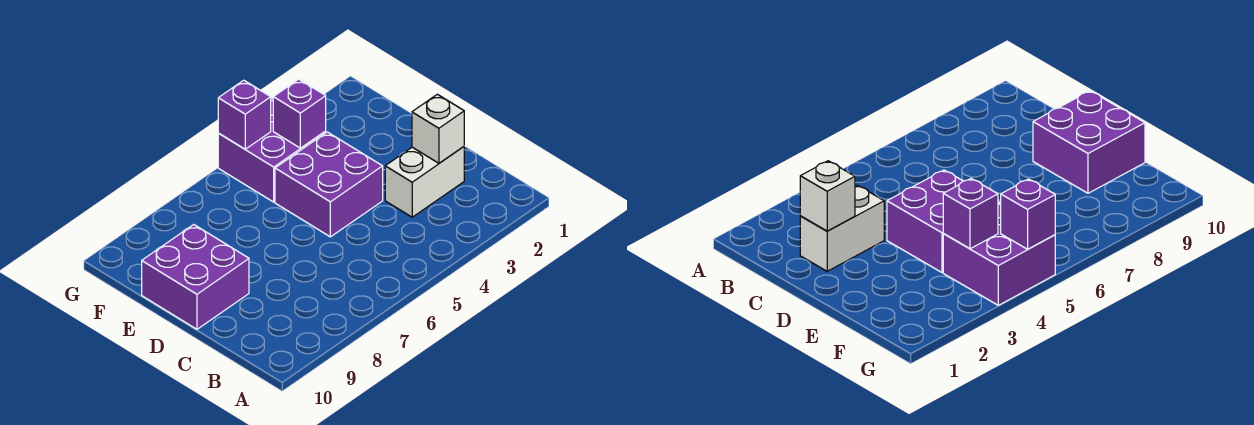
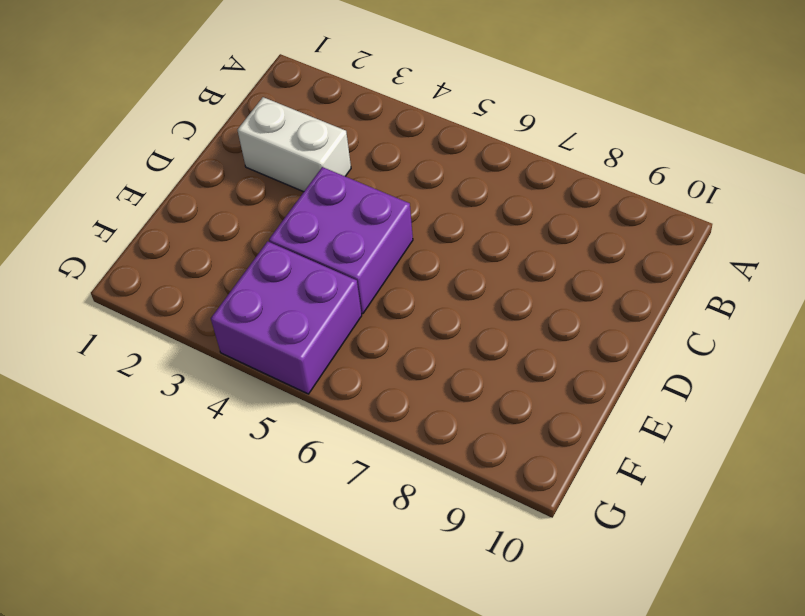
none -> purple brick D9:E10 level 1
none -> white brick C2 level 2

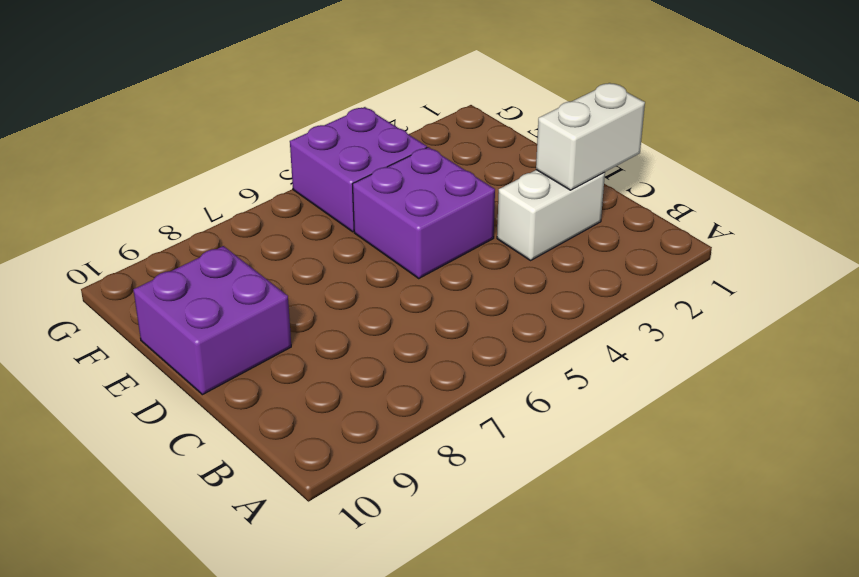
white brick C1:C2 level 2 -> white brick C2 level 2
none -> purple brick F4 level 2
none -> purple brick G5 level 2

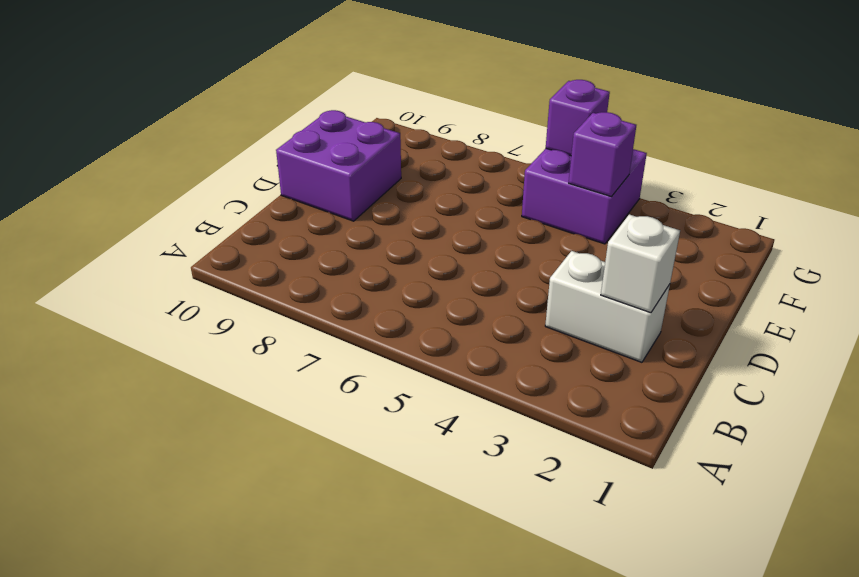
none -> purple brick D4:E5 level 1

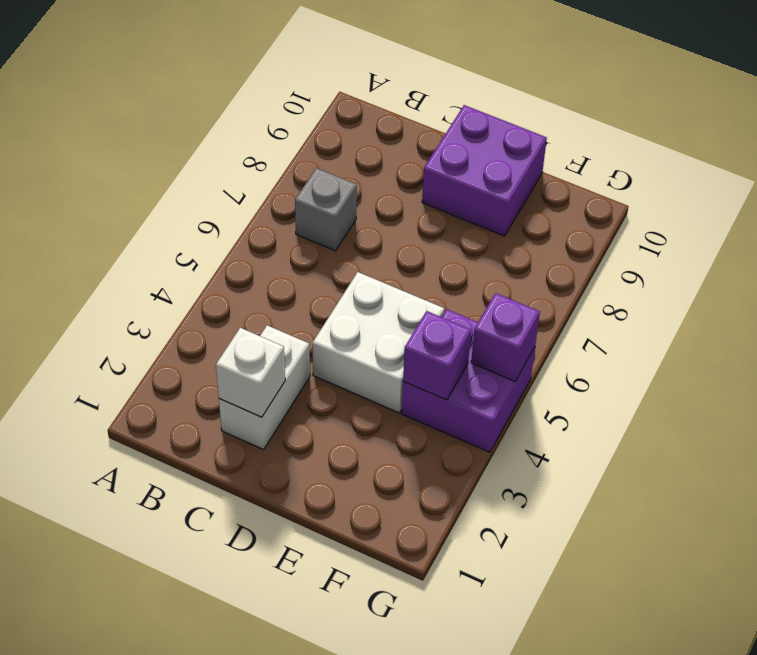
grey brick B7 level 1 -> none
white brick D4:E5 level 1 -> purple brick D4:E5 level 1

